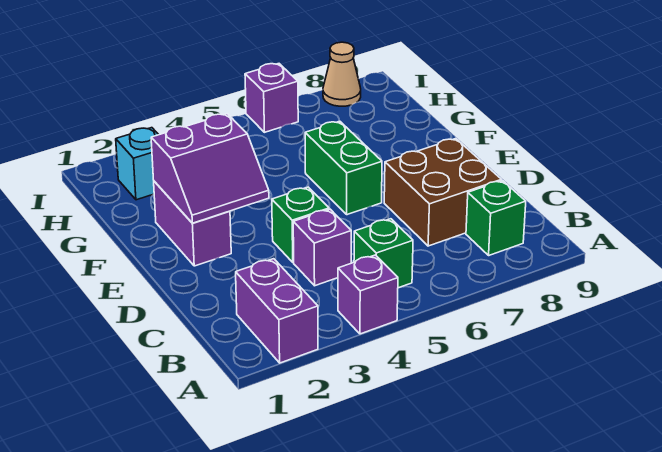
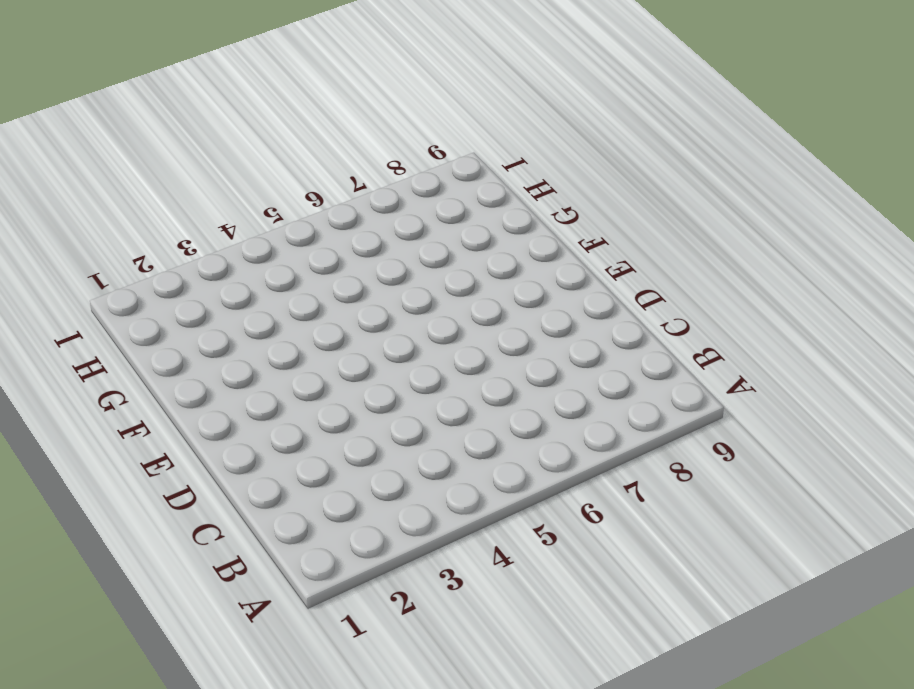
none -> purple brick A2:B2 level 1
none -> purple brick A4 level 1
none -> green brick B5 level 1

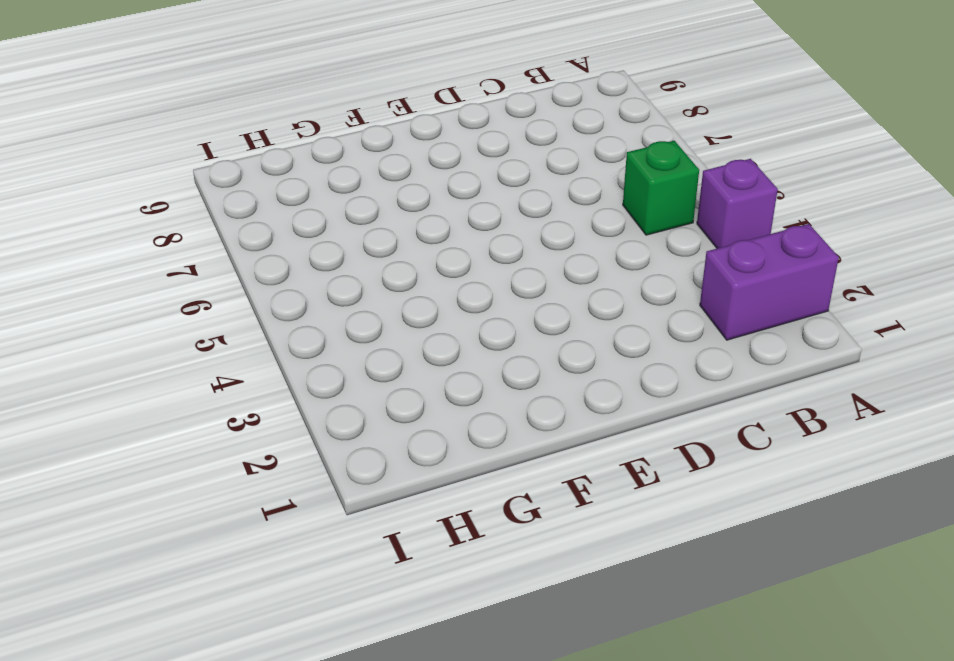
none -> green brick B8 level 1
none -> purple brick C4 level 1
none -> brown brick C7:D8 level 1

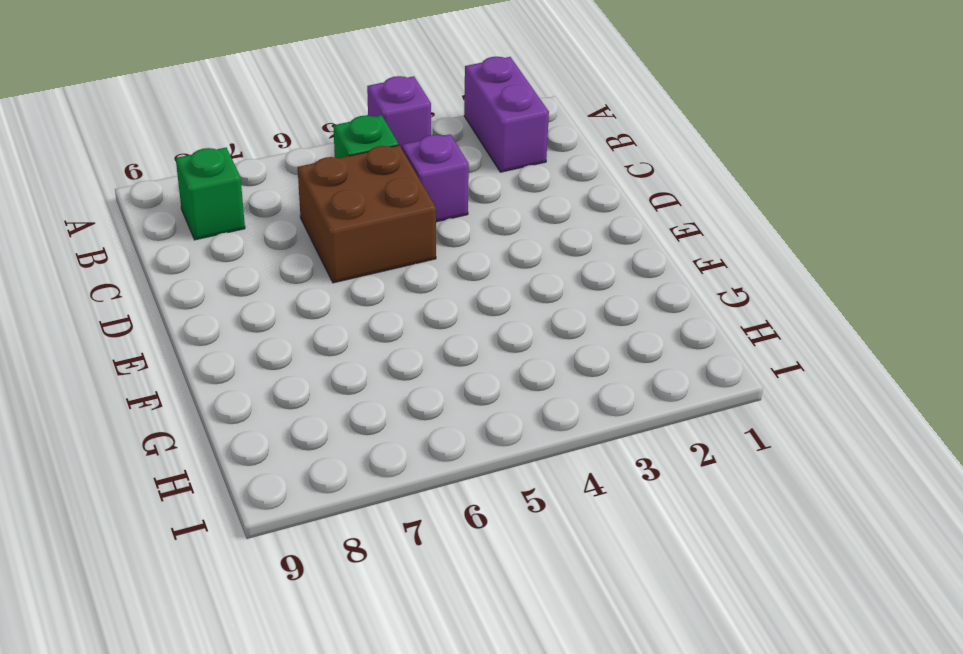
brown brick C5:D6 level 1 -> brown brick C7:D8 level 1
none -> green brick D4 level 1
none -> purple brick E2:F2 level 1
none -> green brick E6:F6 level 1

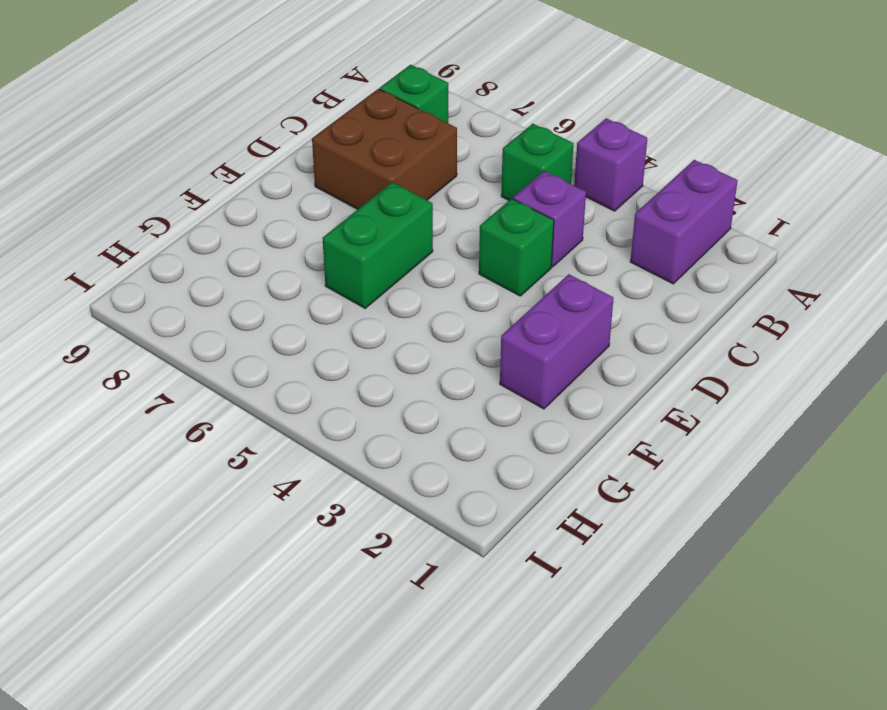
none -> cyan brick H2 level 1
none -> purple brick I6 level 1
none -> tan cone I8 level 1

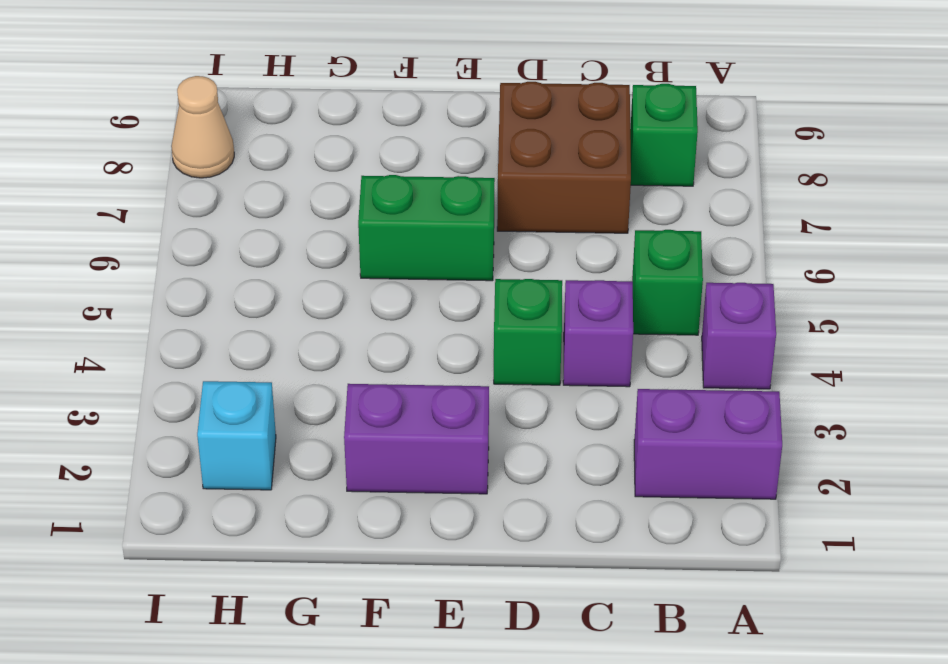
none -> purple brick I6 level 1
none -> purple slope E2:F3 level 2 top F

